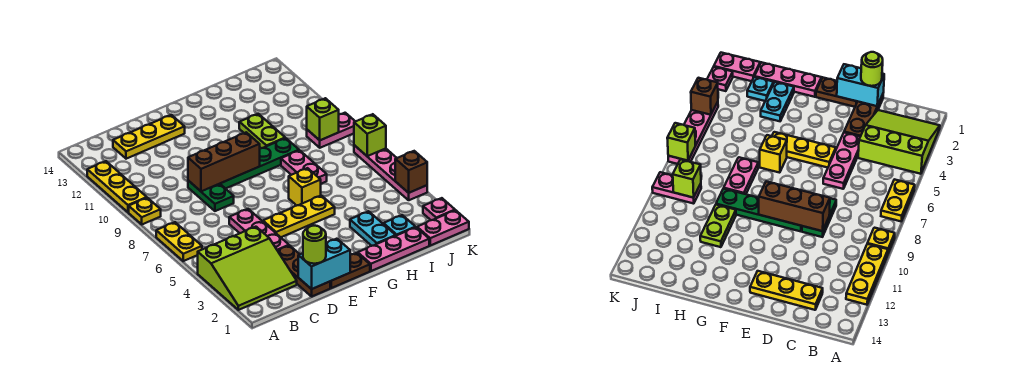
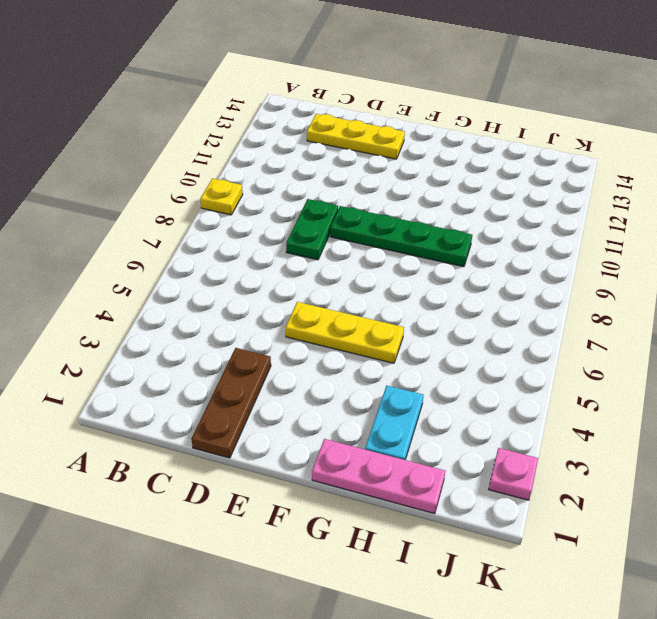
none -> lime slope A2:C4 level 1 top 4
none -> yellow plate A6:A7 level 1
none -> yellow plate A10:A12 level 1

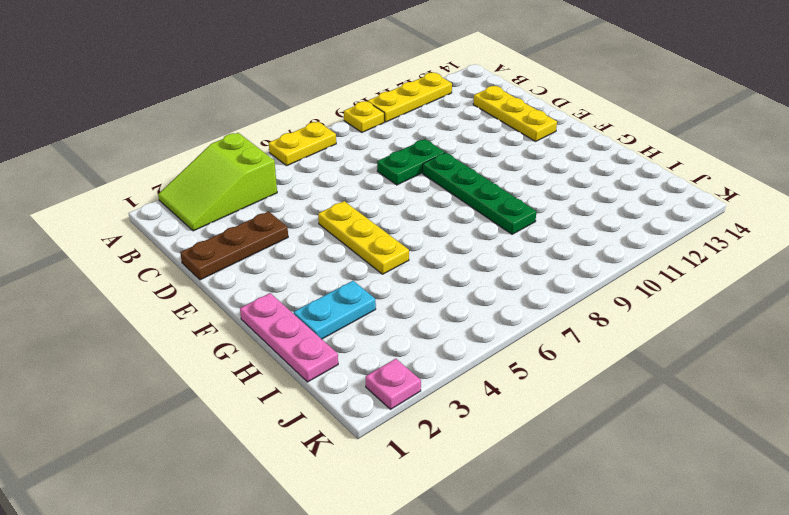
lime slope A2:B4 level 1 top 4 -> lime slope A2:C4 level 1 top 4
none -> pink plate D4:D6 level 1
none -> brown plate E1:F1 level 1
none -> yellow brick G6 level 1

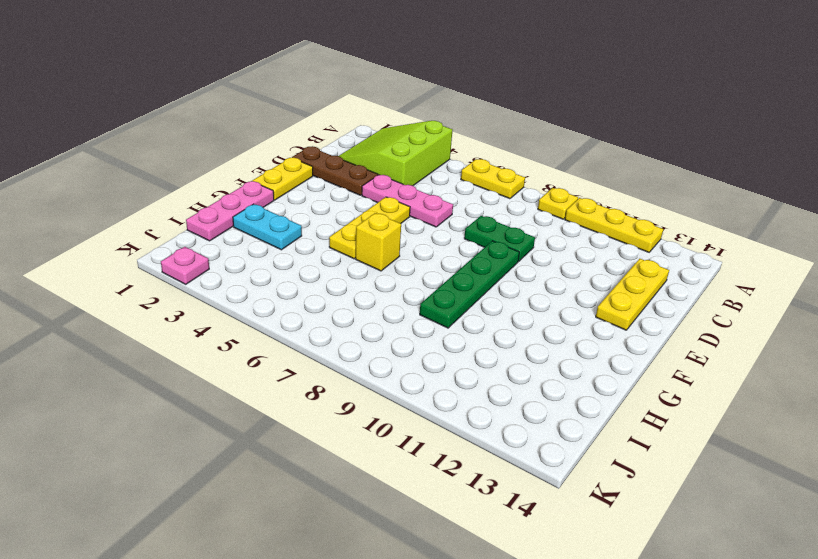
yellow plate E1:F1 level 1 -> brown plate E1:F1 level 1
none -> pink plate H7:H8 level 1
none -> lime plate H10:H11 level 1
none -> cyan plate I2 level 1

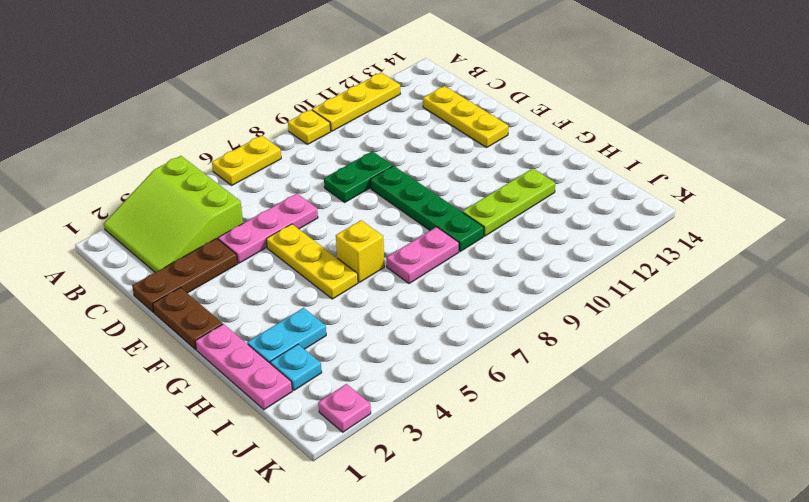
lime plate H10:H12 level 1 -> lime plate H10:H11 level 1
none -> pink plate J1:K1 level 1
none -> pink plate J9:K9 level 1
none -> pink plate K4:K7 level 1

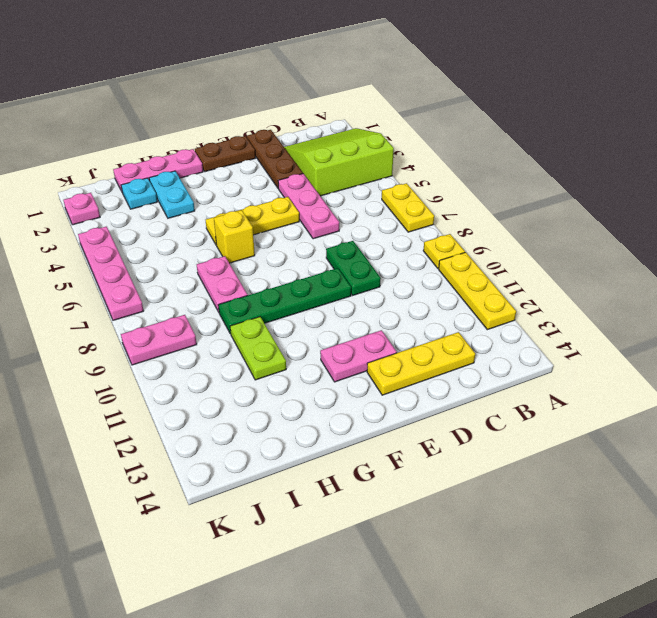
pink plate E12:F12 level 1 -> pink plate J1:K1 level 1
none -> cyan brick D1:E1 level 2
none -> brown brick D9:F9 level 2
none -> lime brick J9 level 2

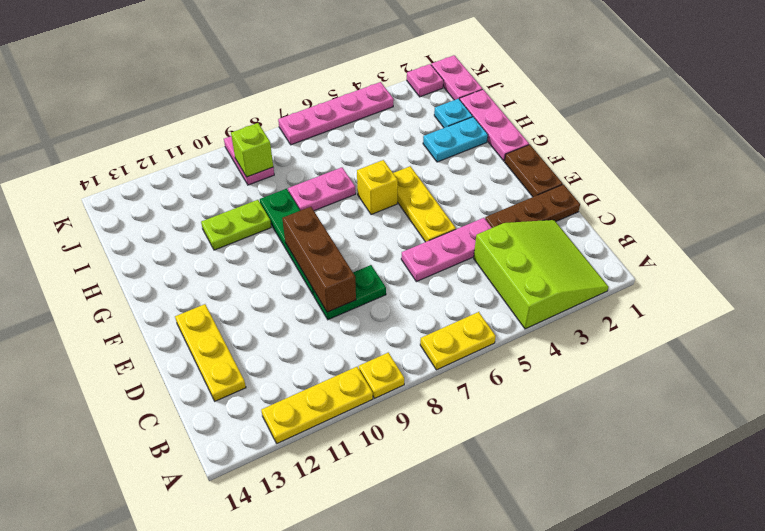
none -> cyan brick D1:E1 level 2
none -> brown brick K4 level 2
none -> lime brick K7 level 2

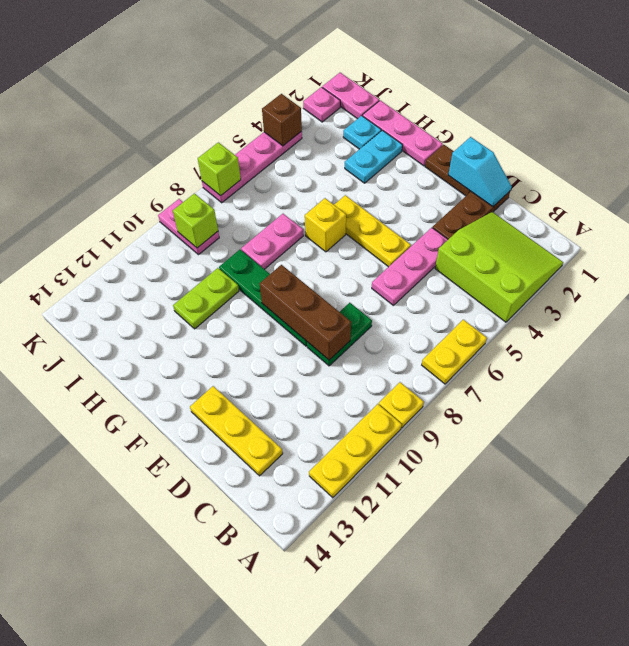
cyan slope D1:E1 level 2 top E -> cyan brick D1:E1 level 2
none -> lime round brick D1 level 3

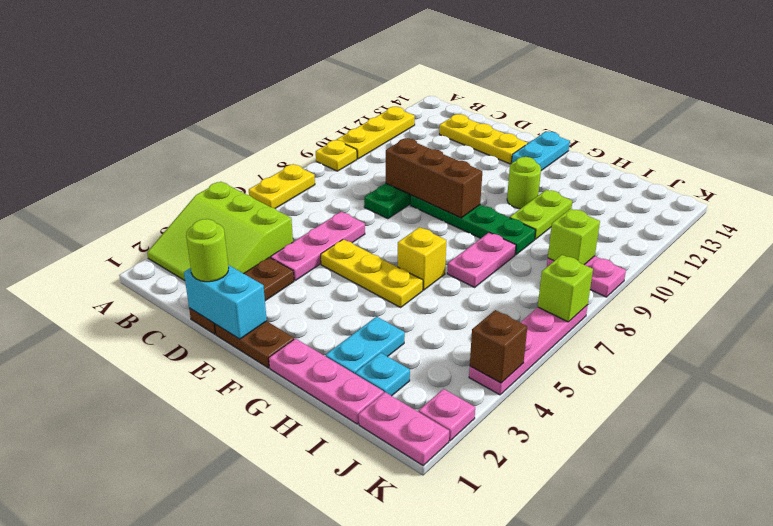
cyan plate F13:F14 level 1 -> none
lime round brick G11 level 1 -> none

